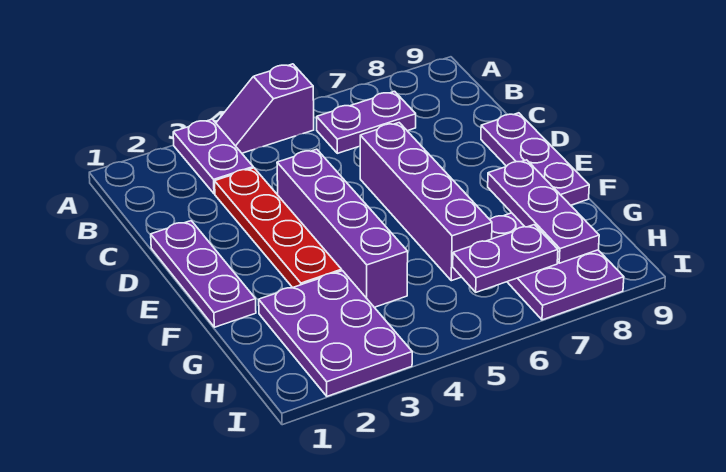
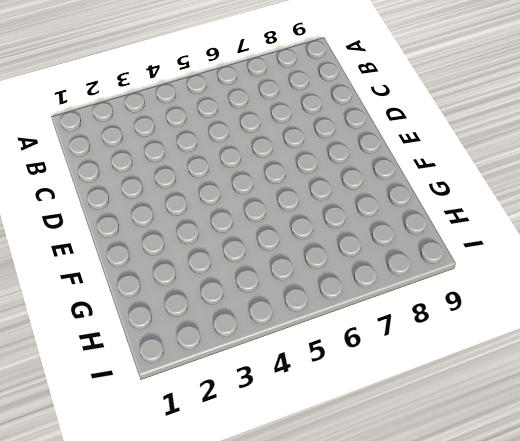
none -> purple plate A3:B3 level 1
none -> purple slope A4:A5 level 1 top 5
none -> purple plate B6:B7 level 1

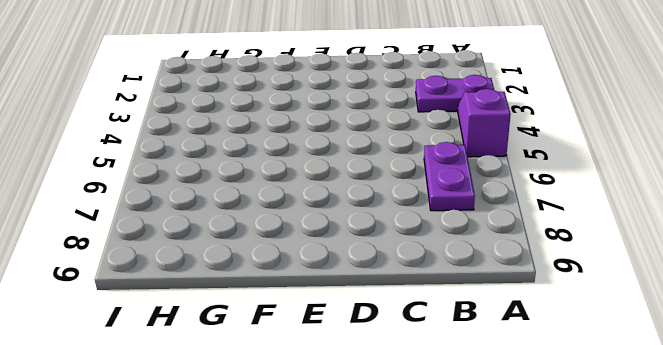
none -> red plate C3:F3 level 1
none -> purple plate D1:F1 level 1
none -> purple brick D4:G4 level 1

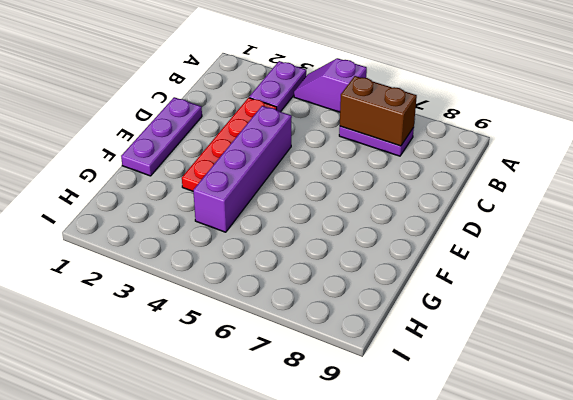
brown brick B6:B7 level 2 -> none
none -> purple brick D6:G6 level 1
none -> purple plate D9:F9 level 1
none -> purple plate G2:I3 level 1

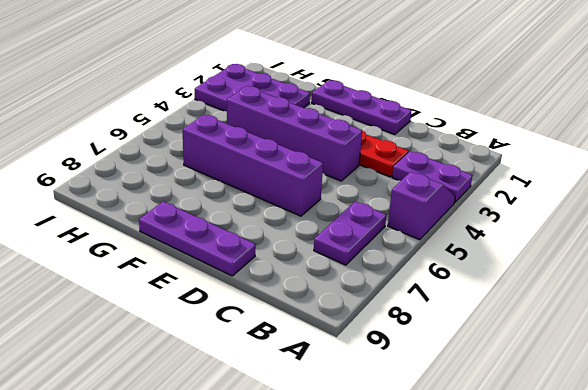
none -> purple plate G7:I8 level 1
none -> purple plate F8:H8 level 2
none -> purple plate H6:H7 level 2

